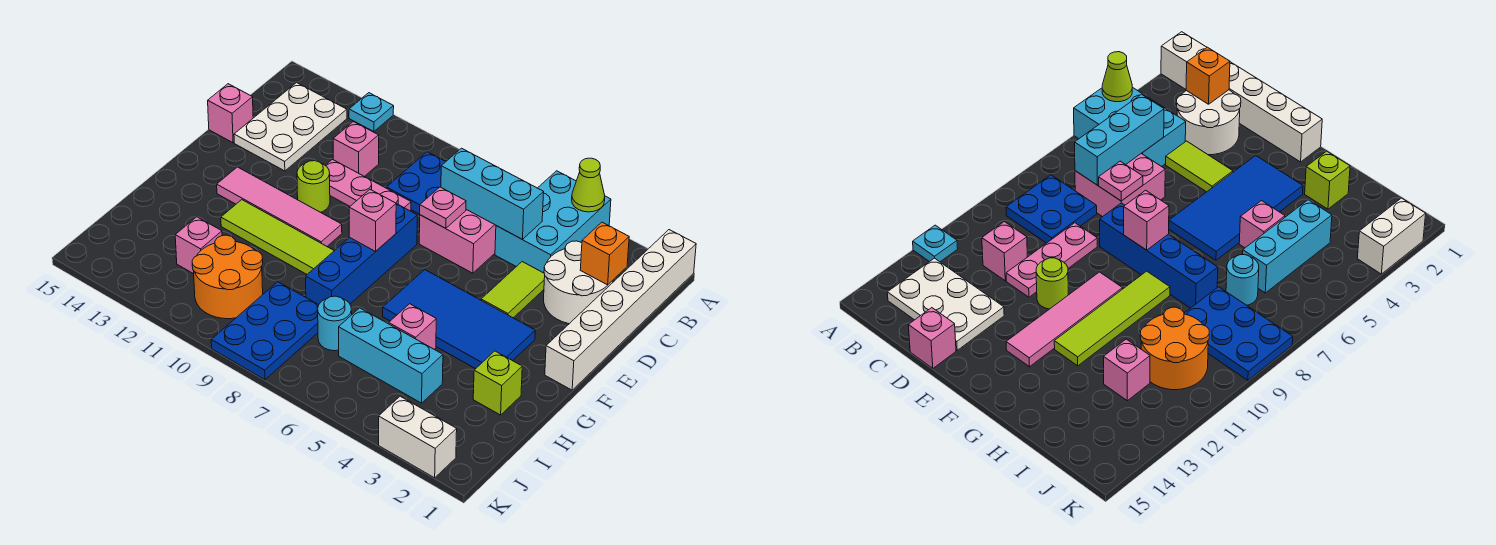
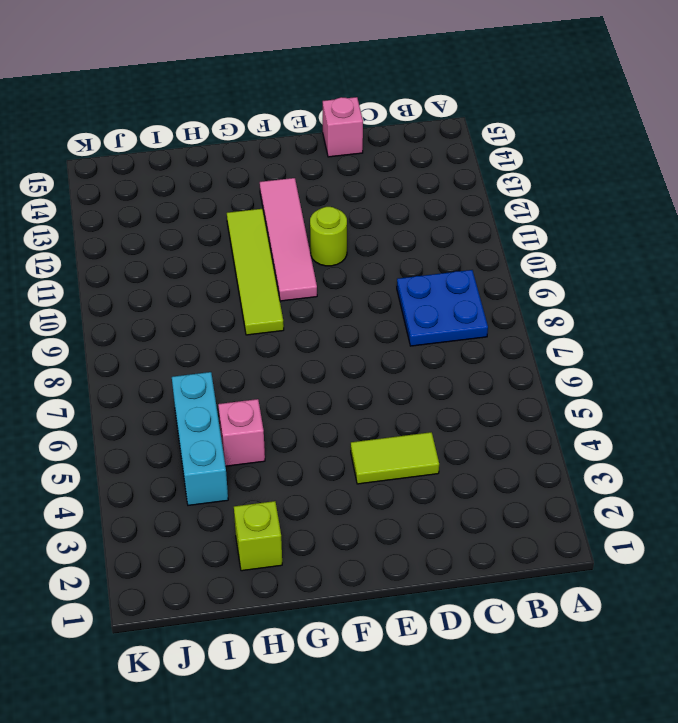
none -> white brick A1:F1 level 1
none -> cyan brick A4:C5 level 1
none -> cyan plate A12 level 1

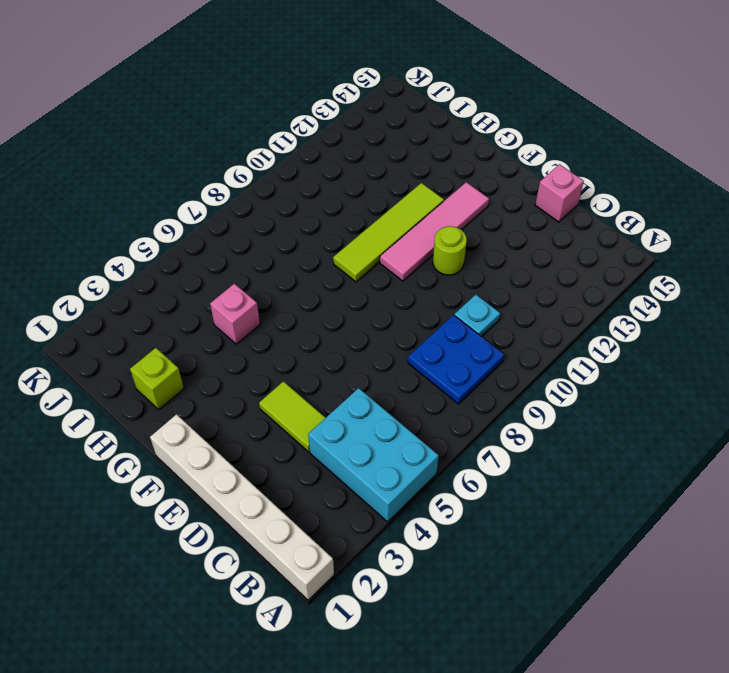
cyan plate C10 level 1 -> cyan plate A12 level 1
none -> white plate B13:D14 level 1
none -> white round brick C2:D3 level 1
none -> pink brick C6:D7 level 1

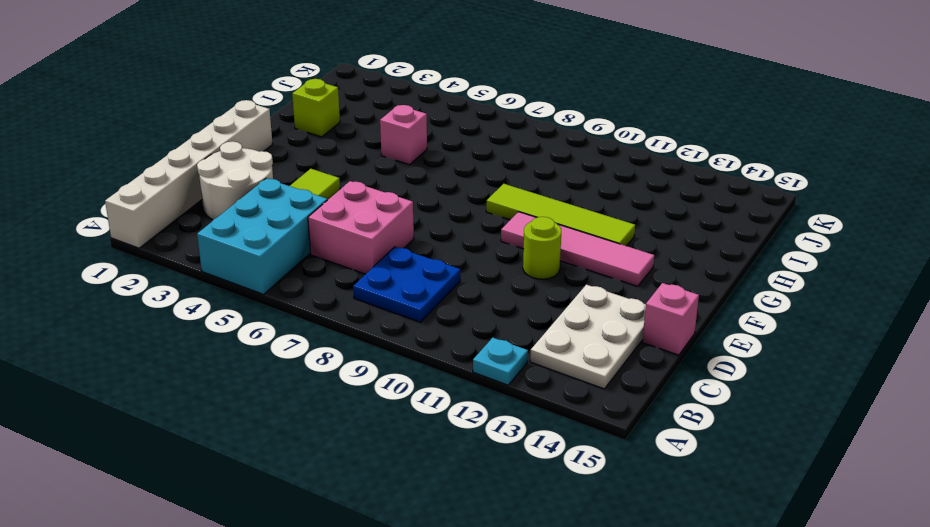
none -> pink brick C11 level 1
none -> pink plate D9:D11 level 1
none -> blue brick E8:H8 level 1

